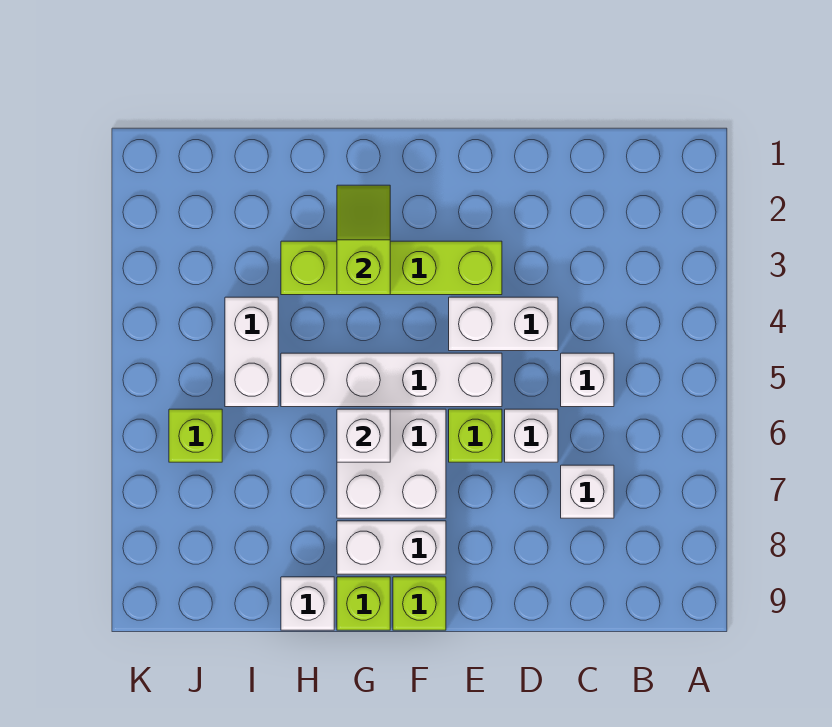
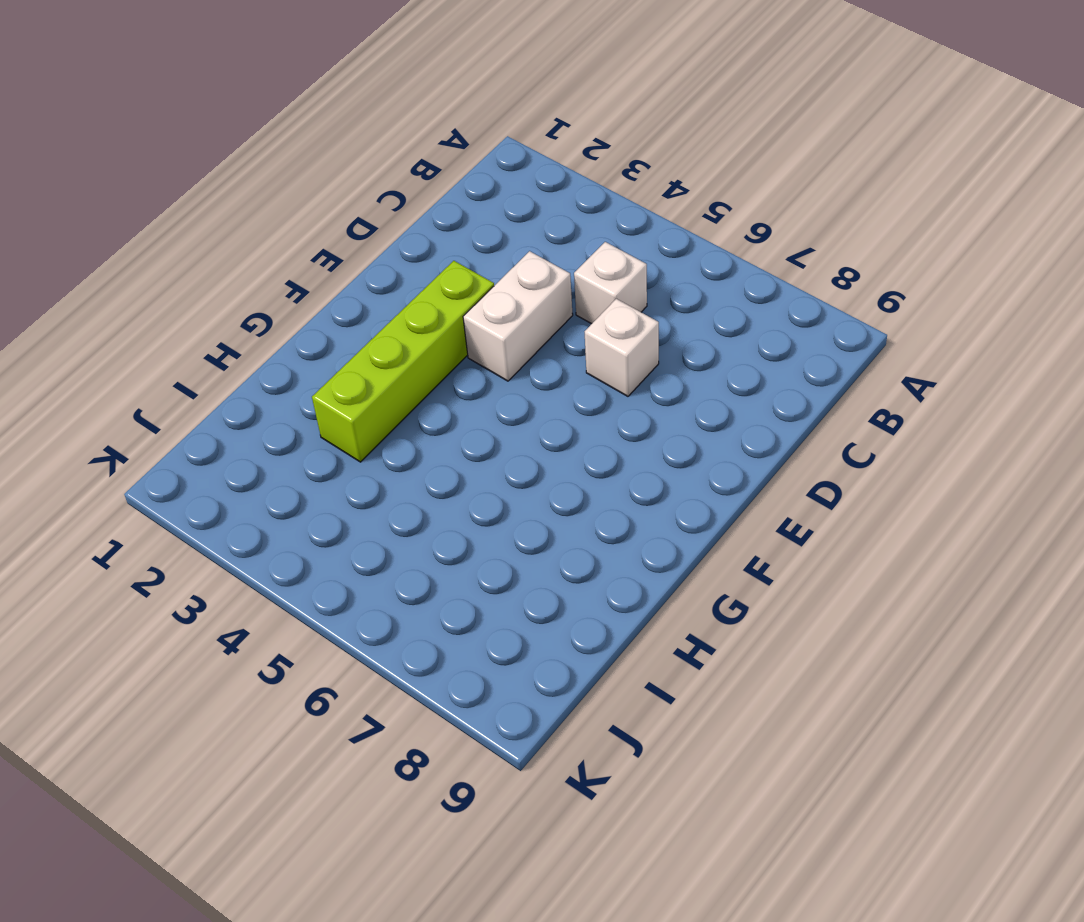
none -> white brick C7 level 1
none -> white brick E5:H5 level 1
none -> lime brick E6 level 1

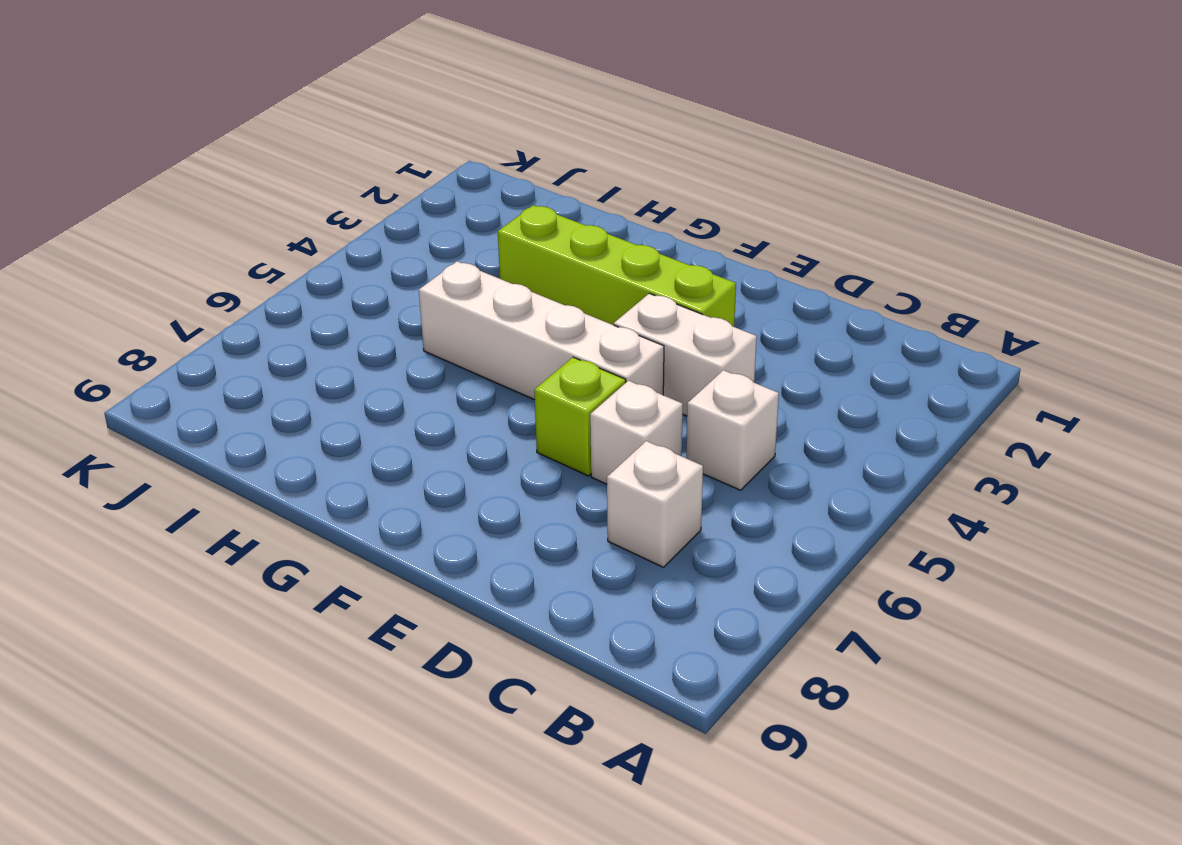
none -> white brick F6:G7 level 1
none -> white brick F8:G8 level 1
none -> lime brick F9 level 1

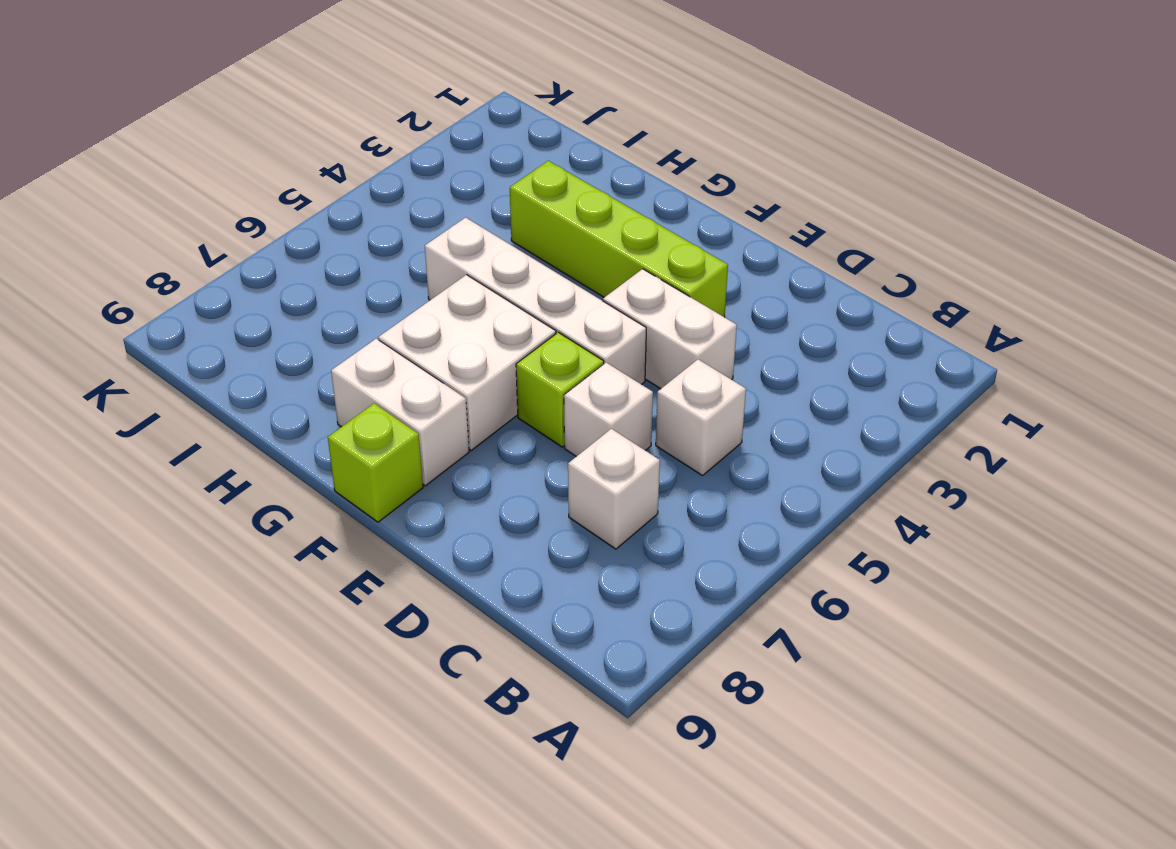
none -> lime brick G9 level 1
none -> white brick H9 level 1
none -> white brick I4:I5 level 1

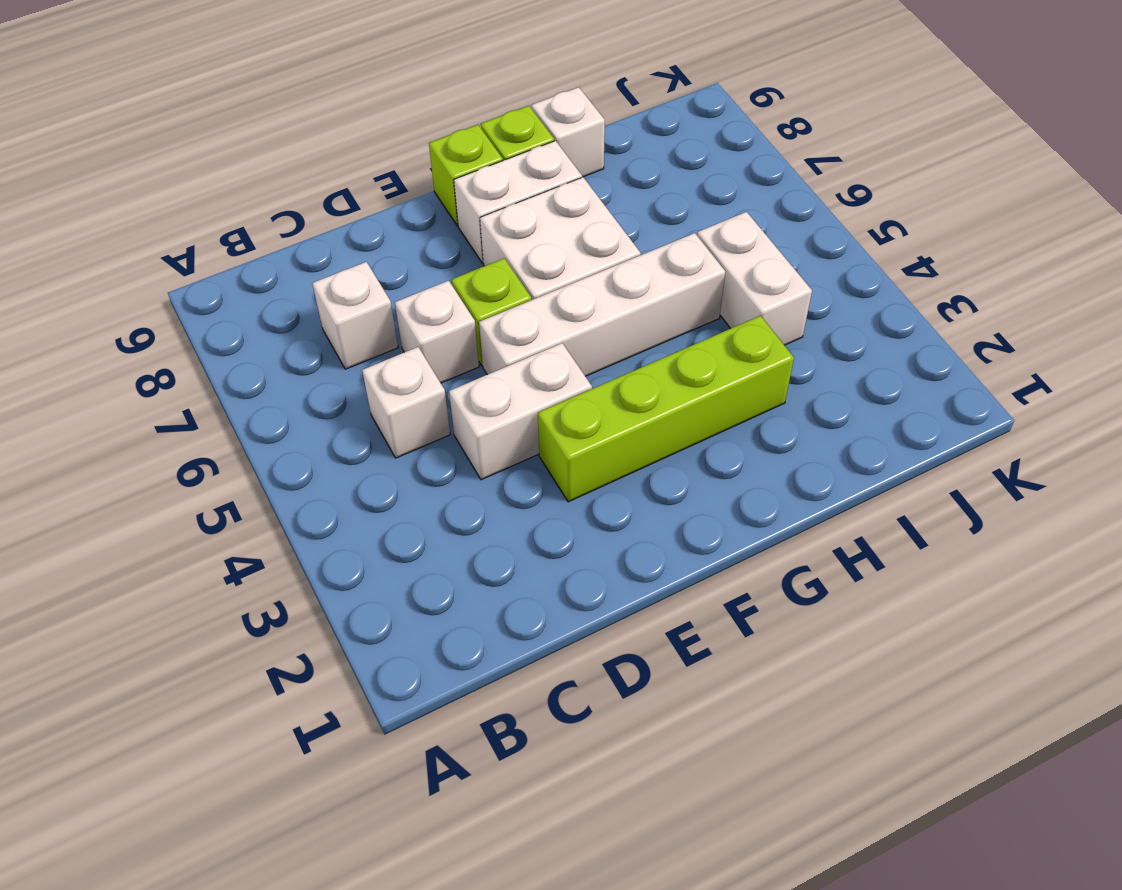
none -> lime brick J6 level 1
none -> lime slope G2:G3 level 2 top 3
none -> white brick G6 level 2

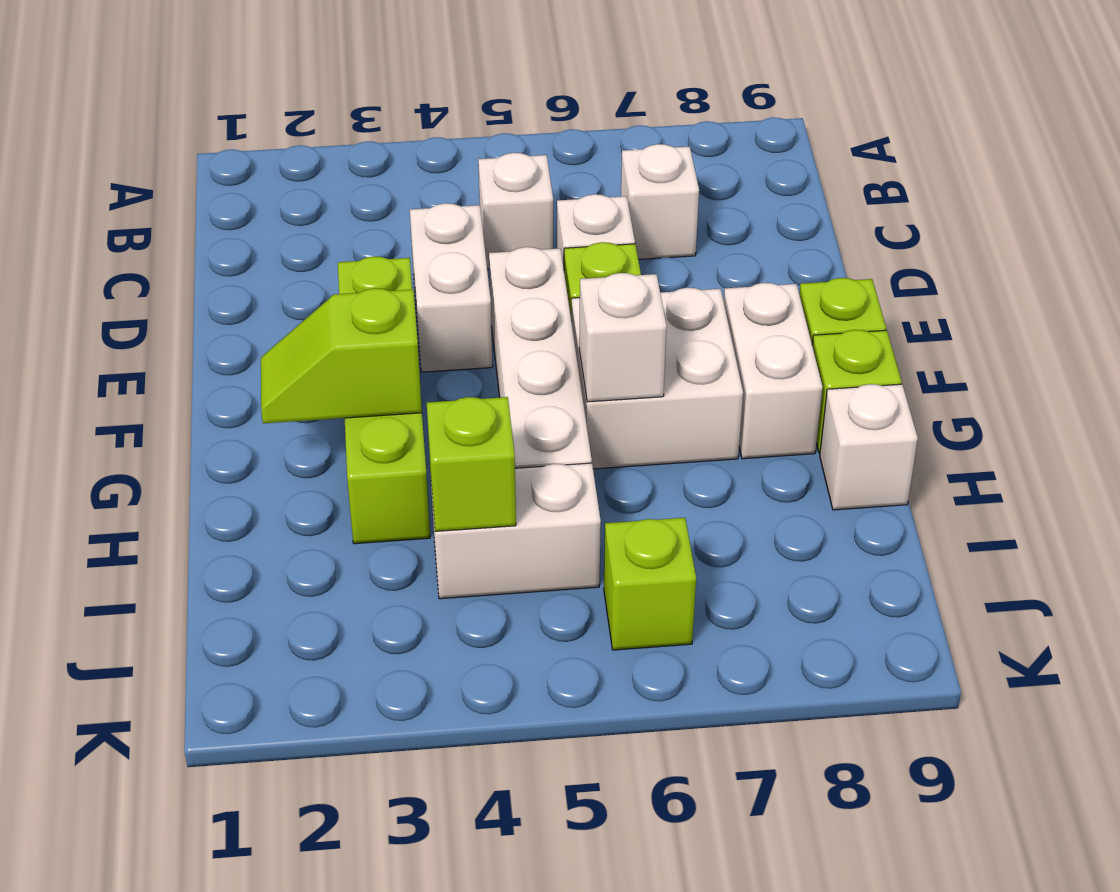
lime brick I4 level 2 -> none

